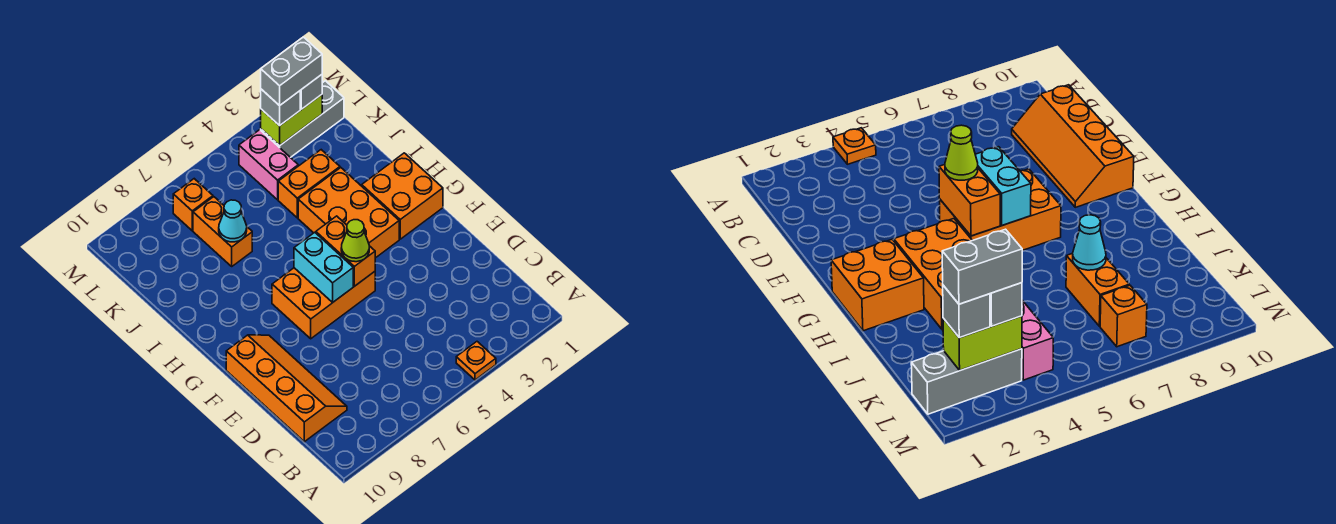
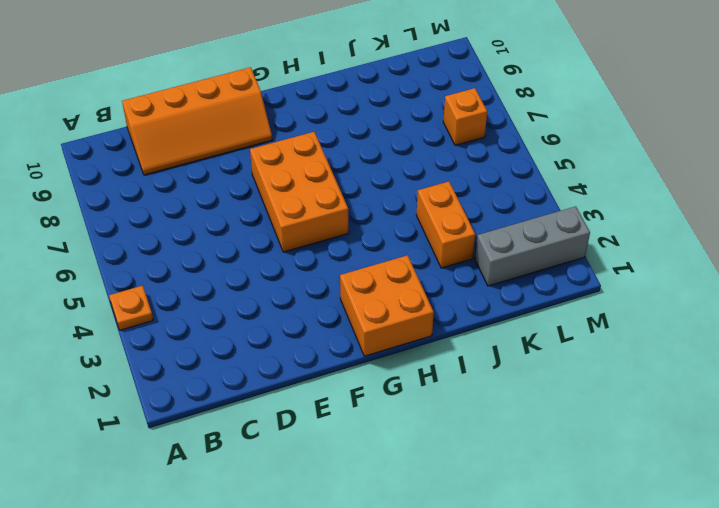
grey brick K2:M2 level 1 -> grey brick L1:L3 level 1
none -> orange brick G3:I4 level 1
none -> orange brick J7:K7 level 1
none -> pink brick K4:L4 level 1

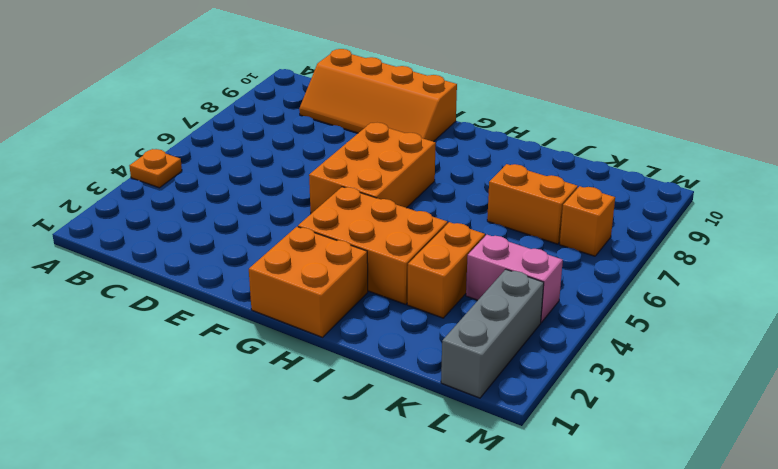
none -> orange brick F5:G5 level 2
none -> cyan brick F6:G6 level 2
none -> cyan cone J7 level 2

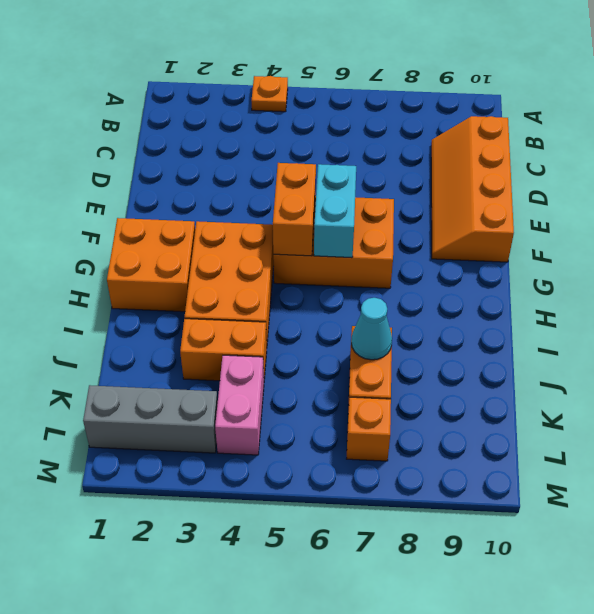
none -> lime brick L2:L3 level 2
none -> lime cone F5 level 3
none -> grey brick L2 level 3

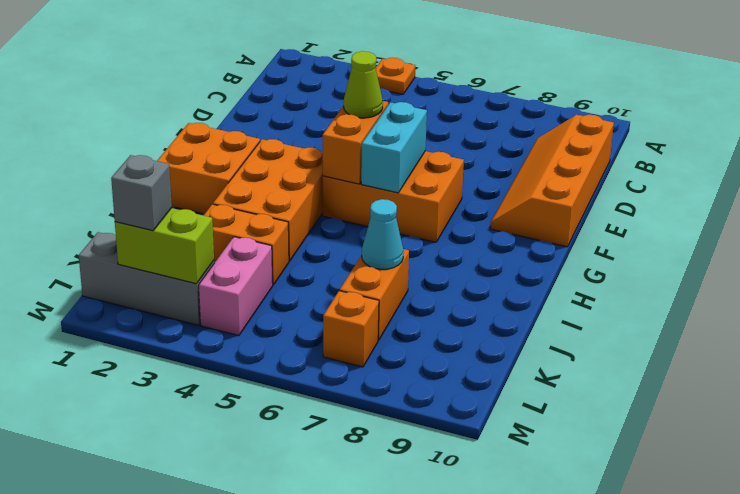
none -> grey brick L3 level 3
none -> grey brick L2:L3 level 4

